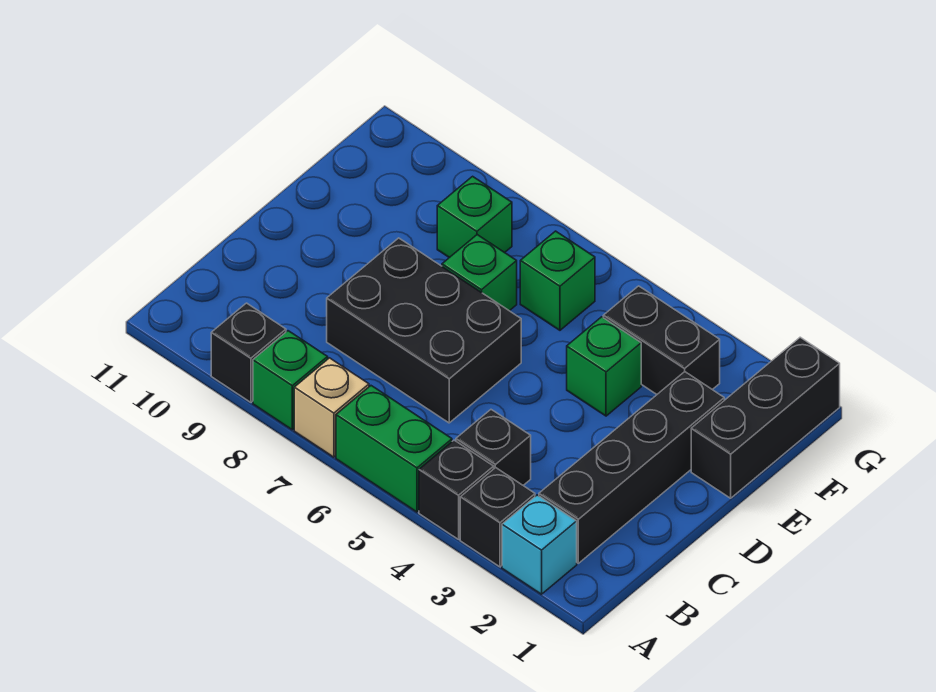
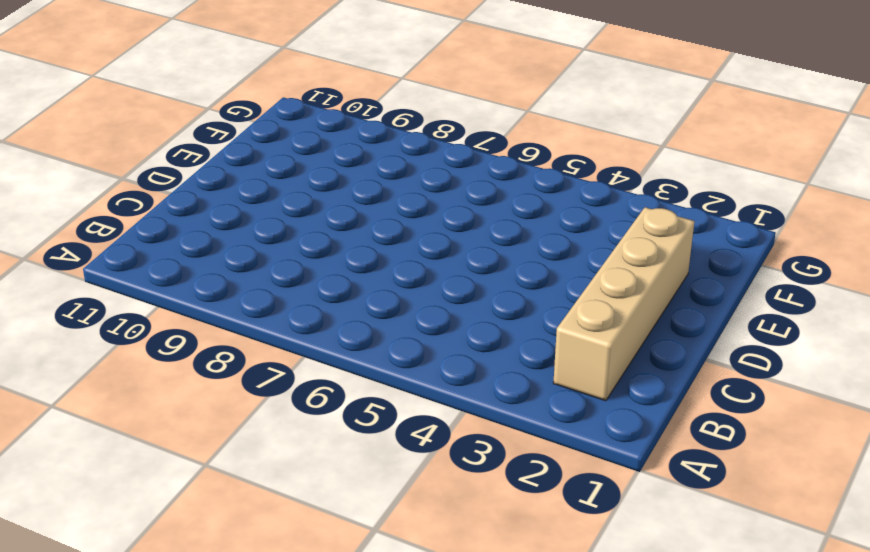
tan brick B2:E2 level 1 -> black brick B2:E2 level 1
none -> cyan brick A2 level 1
none -> black brick A3 level 1
none -> black brick A4 level 1

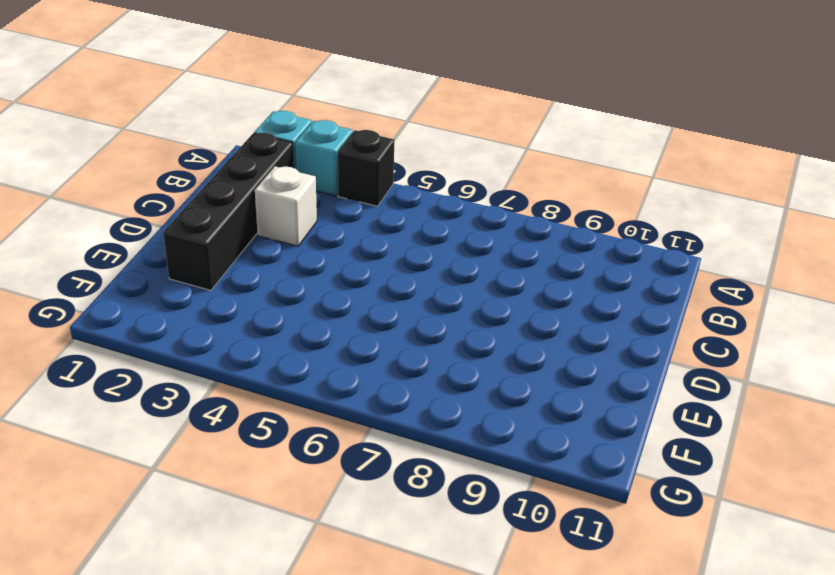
cyan brick A3 level 1 -> black brick A3 level 1
white brick C3 level 1 -> none
none -> green brick A5:A6 level 1
none -> tan brick A7 level 1
none -> green brick A8 level 1

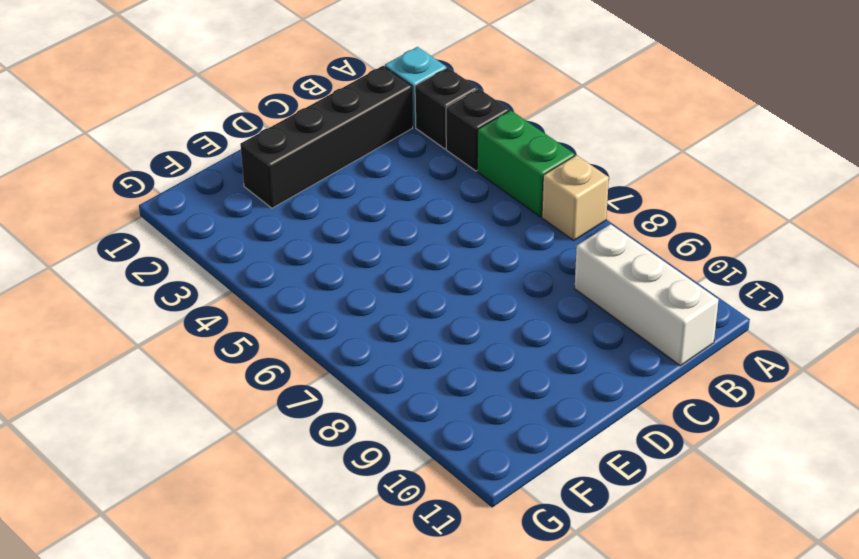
white brick B9:B11 level 1 -> none
none -> green brick A8 level 1
none -> black brick A9 level 1
none -> black brick B4 level 1

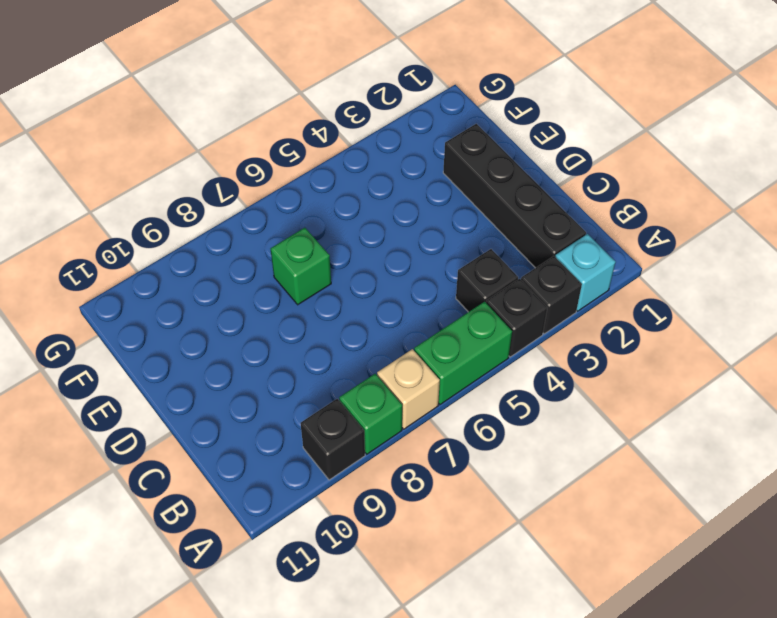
none -> black brick C6:D8 level 1
none -> black brick E1:G1 level 1
none -> green brick E4 level 1

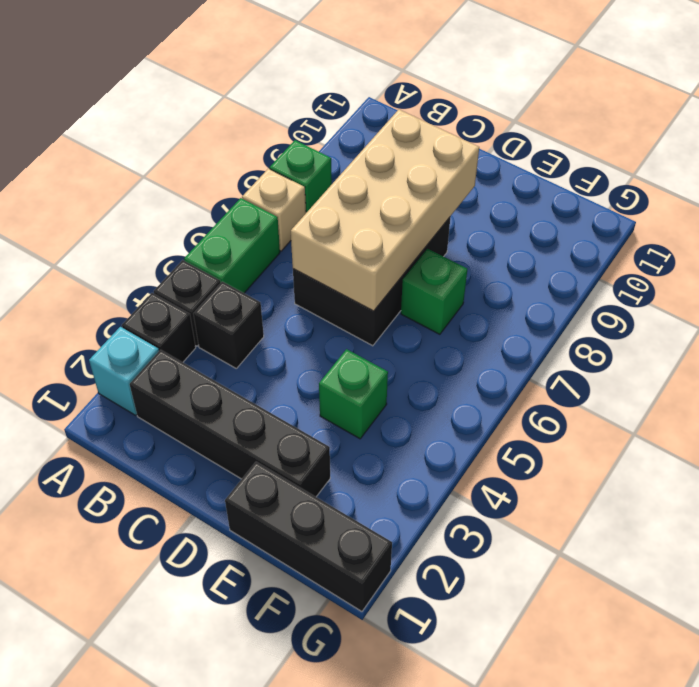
tan brick C6:D9 level 2 -> none
none -> black brick A9 level 1
none -> black brick F3:F4 level 1
none -> green brick F6 level 1

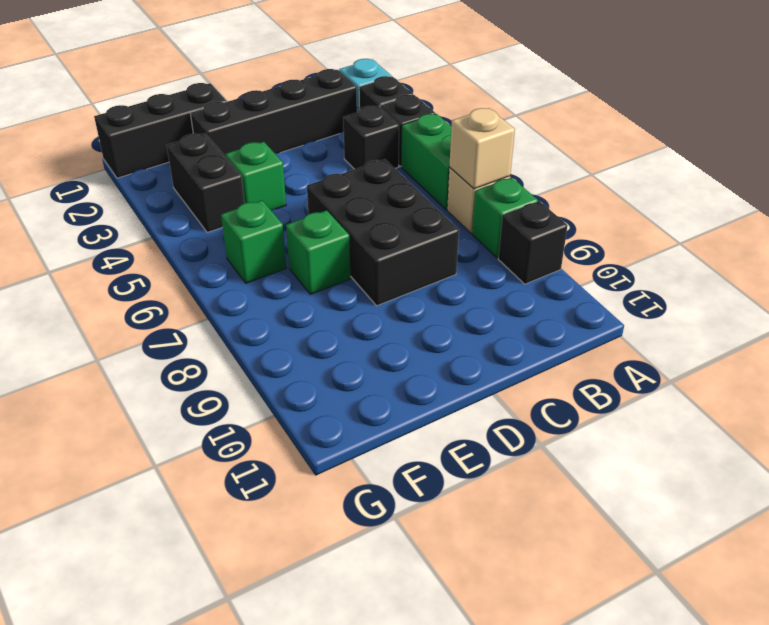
tan brick A7 level 2 -> none
none -> green brick F8 level 1

